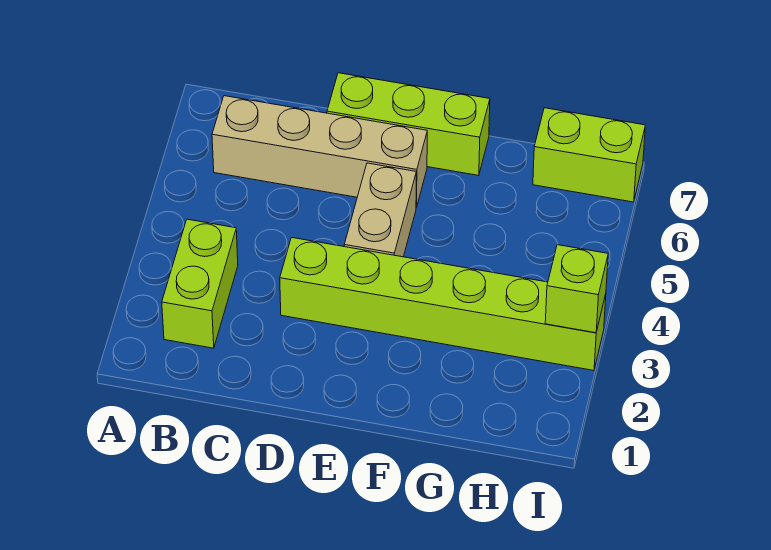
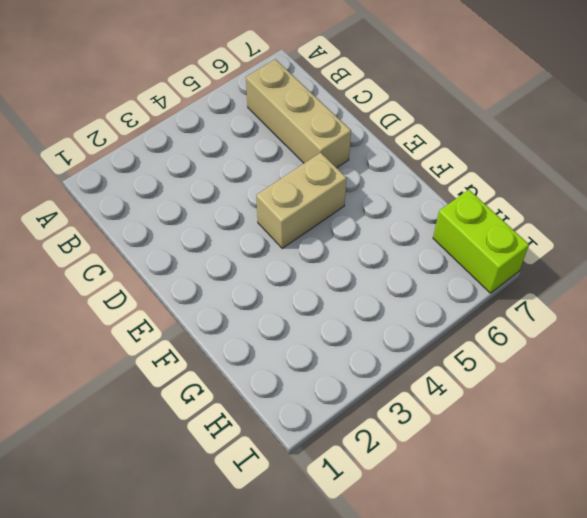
tan brick B6:D6 level 1 -> tan brick B6:E6 level 1
none -> lime brick B2:B3 level 1
none -> lime brick D3:I3 level 1

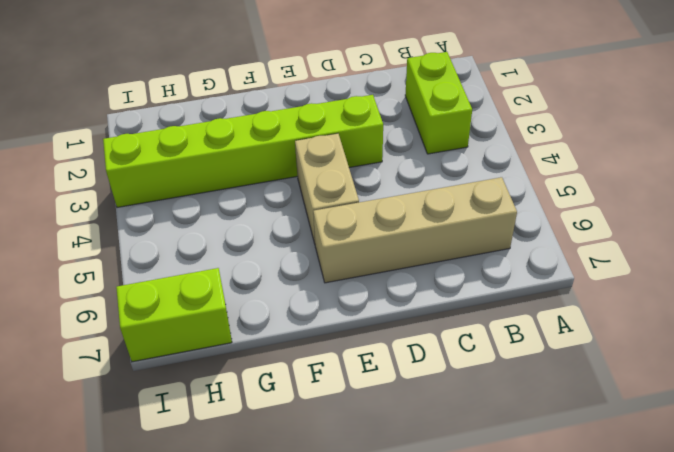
none -> lime brick D7:F7 level 1
none -> lime brick I3 level 2

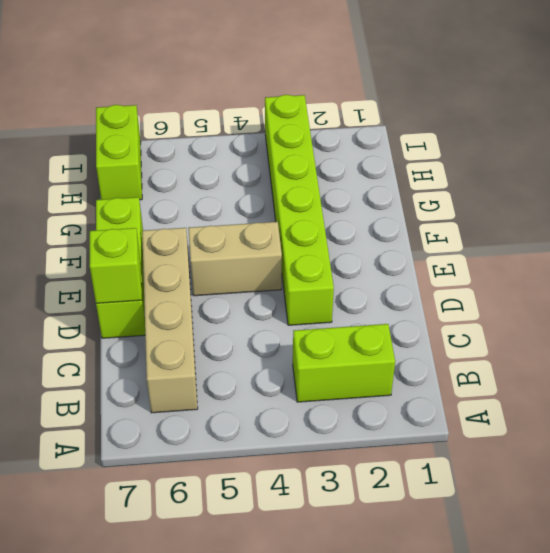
lime brick D7 level 2 -> lime brick I3 level 2

